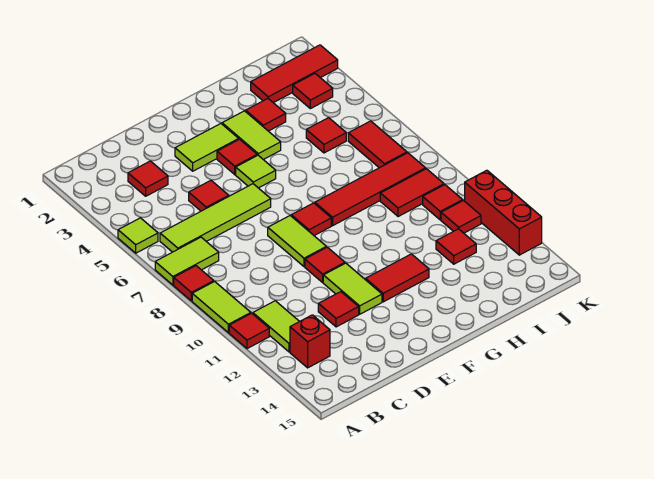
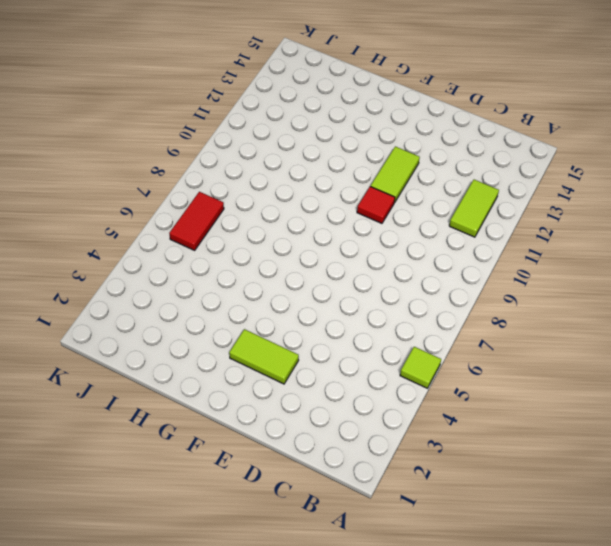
none -> lime tile A7:B7 level 1
none -> red tile A8 level 1
none -> lime tile A9:A10 level 1
none -> red tile A11 level 1

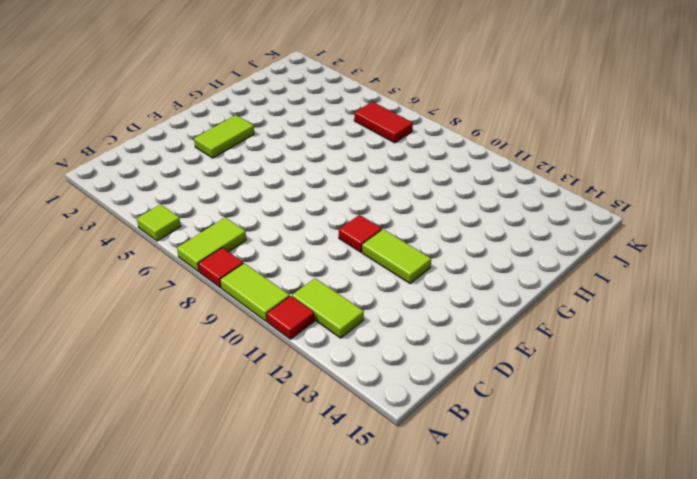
none -> lime tile B6:E6 level 1
none -> red brick B13 level 1
none -> red tile C3 level 1
none -> red tile D5 level 1

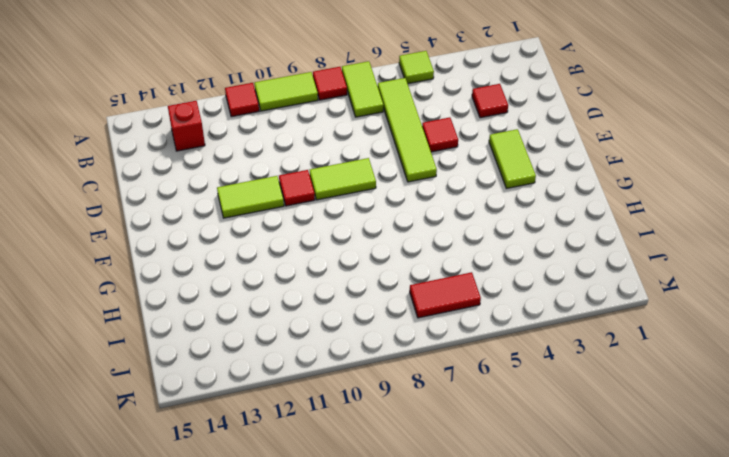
none -> lime tile B11:B12 level 1
none -> red tile D12 level 1
none -> red tile F4 level 1
none -> lime tile F5 level 1

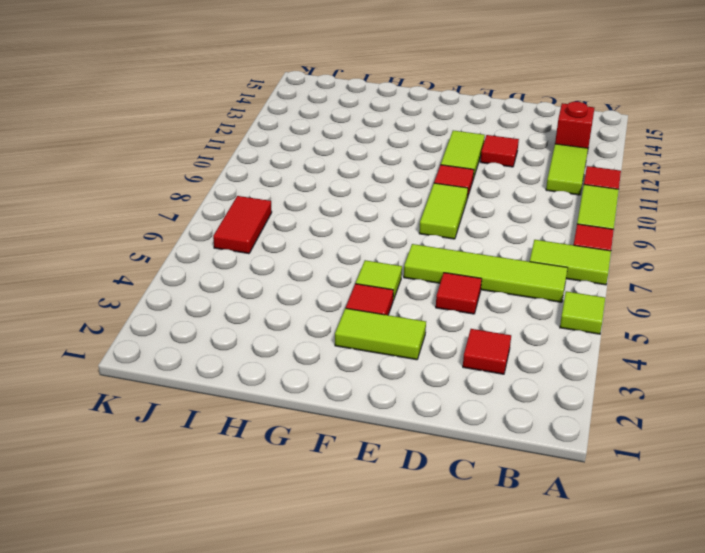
none -> red tile F8 level 1
none -> red tile F12:G12 level 1
none -> lime tile G3:G4 level 1
none -> red tile G8:J8 level 1

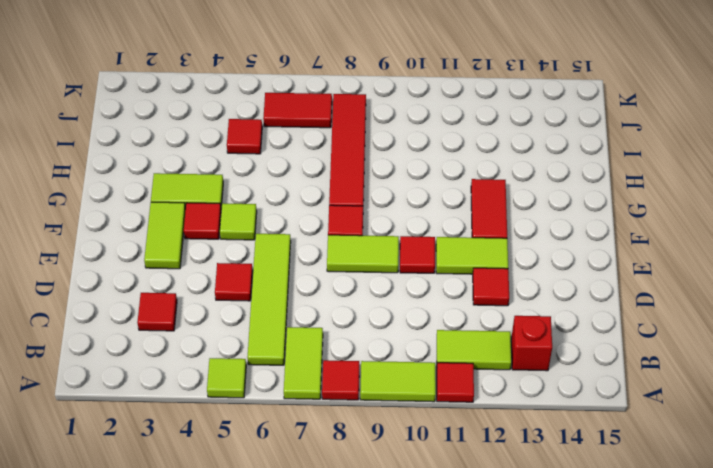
none -> red tile H3 level 1
none -> red tile I2:K2 level 1
none -> red tile I9:J9 level 1
none -> red tile I12 level 1

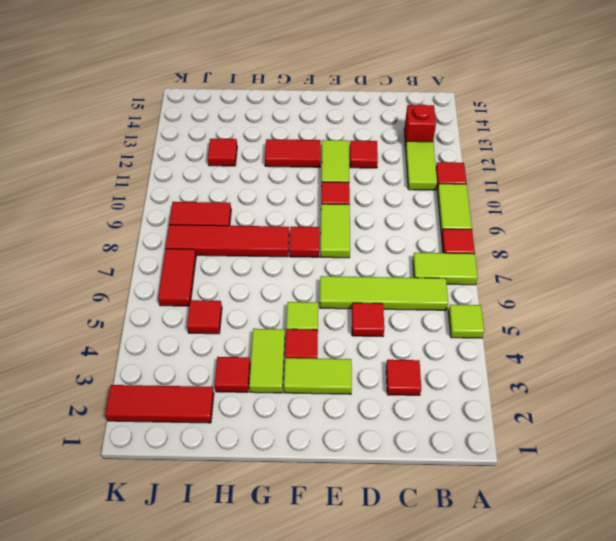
none -> red tile J3 level 1
none -> red tile J10 level 1
none -> red tile J11 level 1
none -> red brick K11:K13 level 1

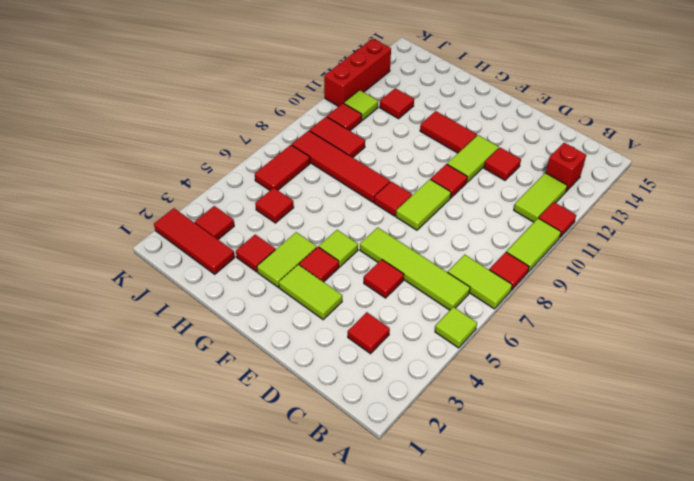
lime tile J11 level 1 -> red tile J11 level 1

